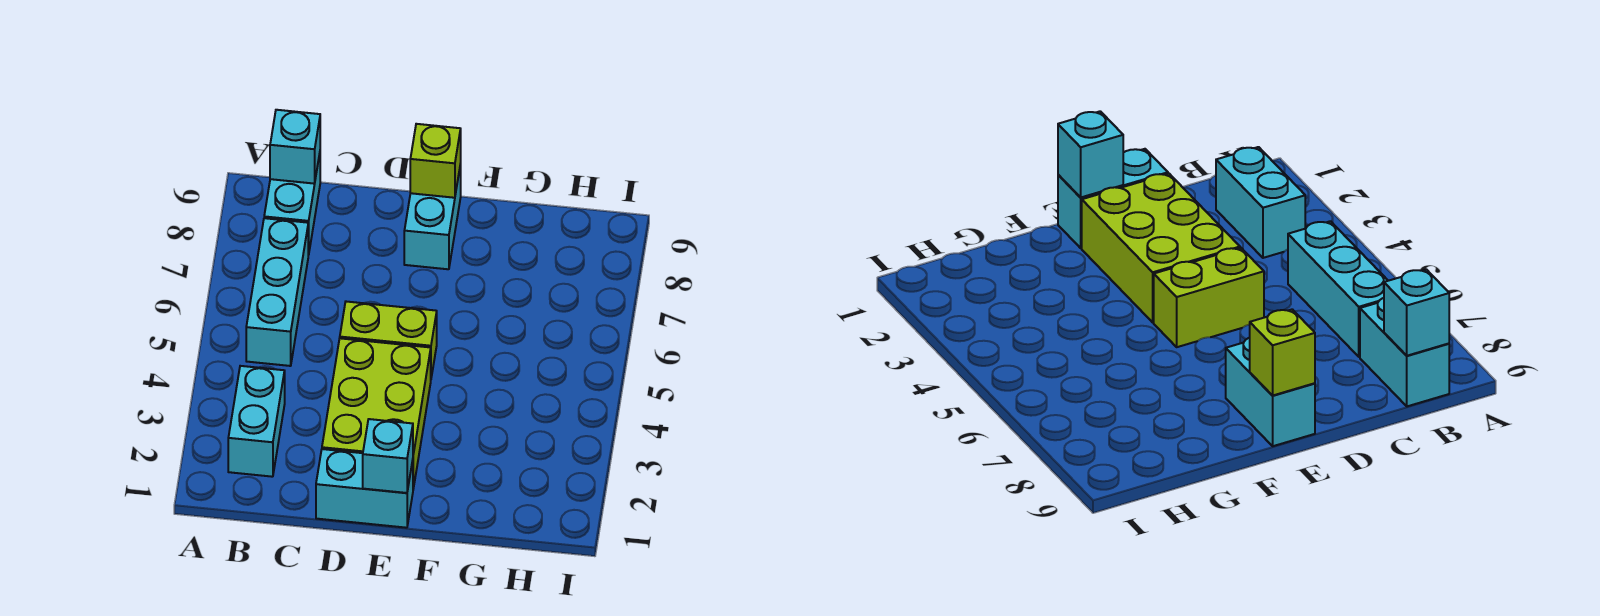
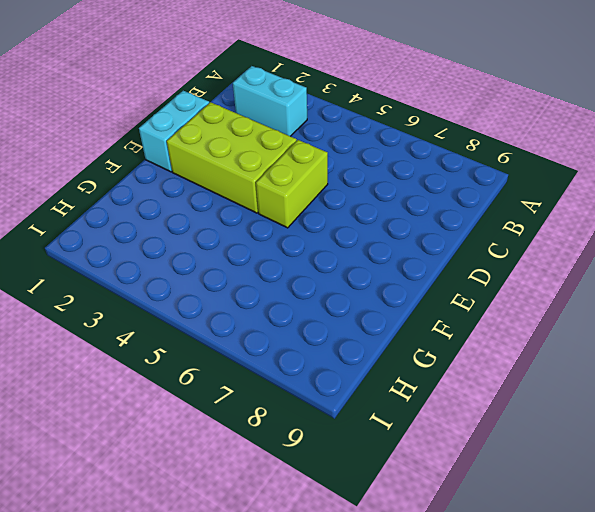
none -> cyan brick B5:B7 level 1
none -> cyan brick B8:B9 level 1

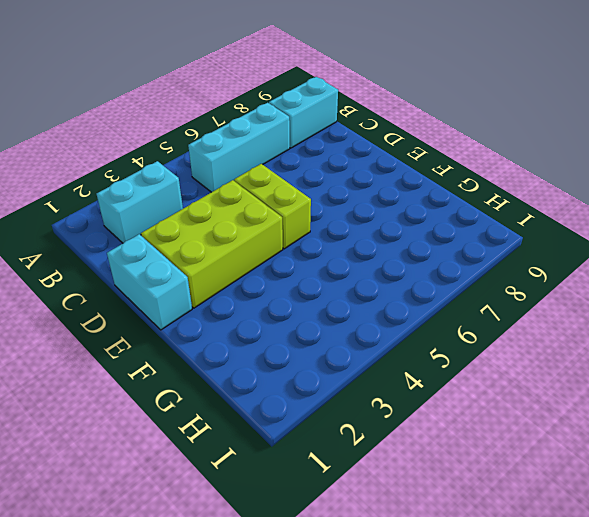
none -> cyan brick E8:E9 level 1
none -> cyan brick B9 level 2

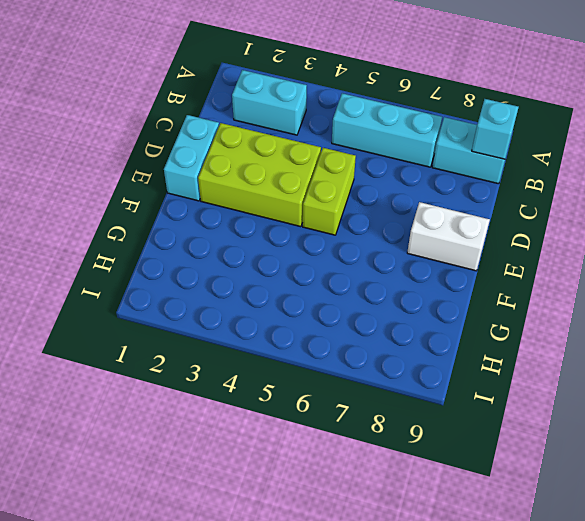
white brick E8:E9 level 1 -> cyan brick E8:E9 level 1
none -> cyan brick E1 level 2
none -> lime brick E9 level 2

